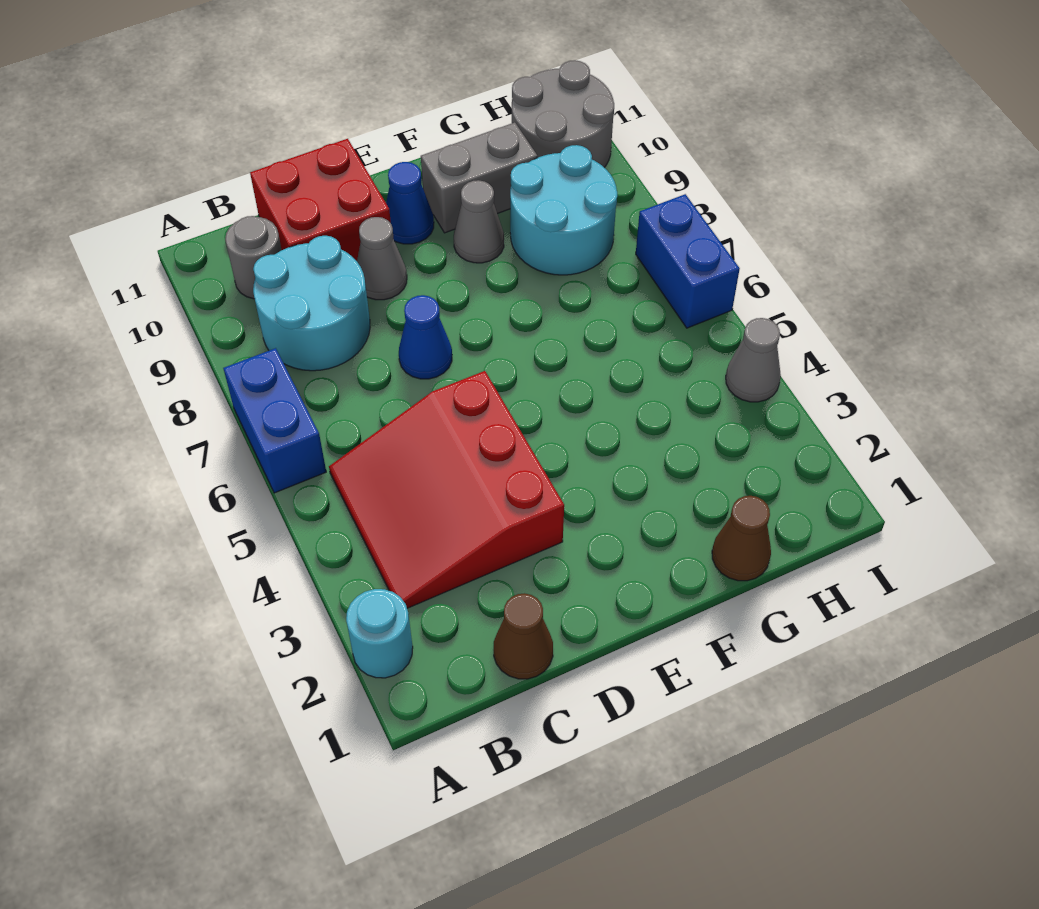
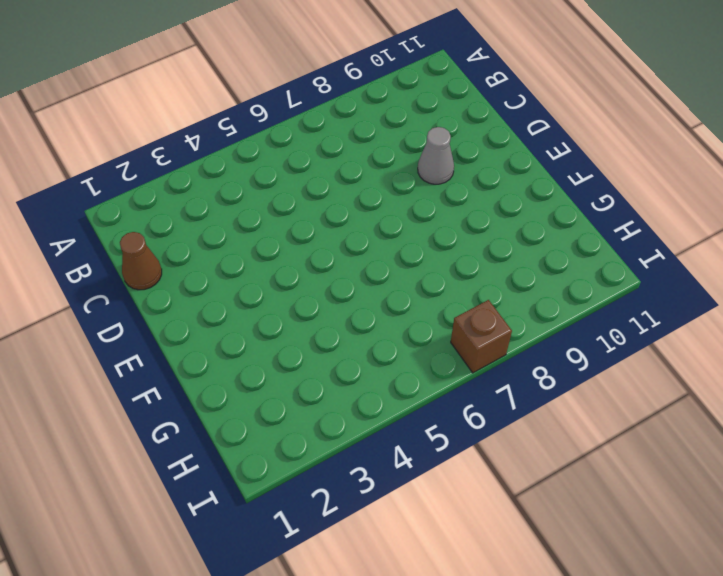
brown brick I7 level 1 -> blue brick I6:I7 level 1
none -> cyan round brick A2 level 1
none -> blue brick A6:A7 level 1
none -> red slope B3:D5 level 1 top D

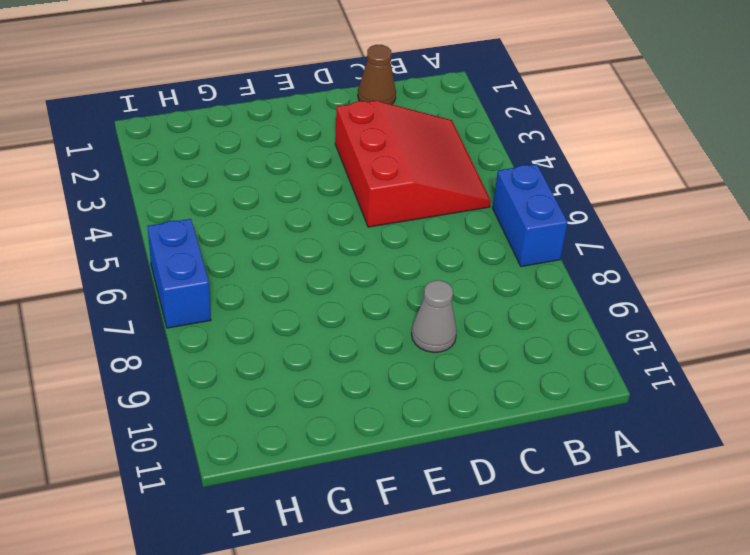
none -> cyan round brick A2 level 1
none -> cyan round brick B8:C9 level 1
none -> grey round brick B10 level 1

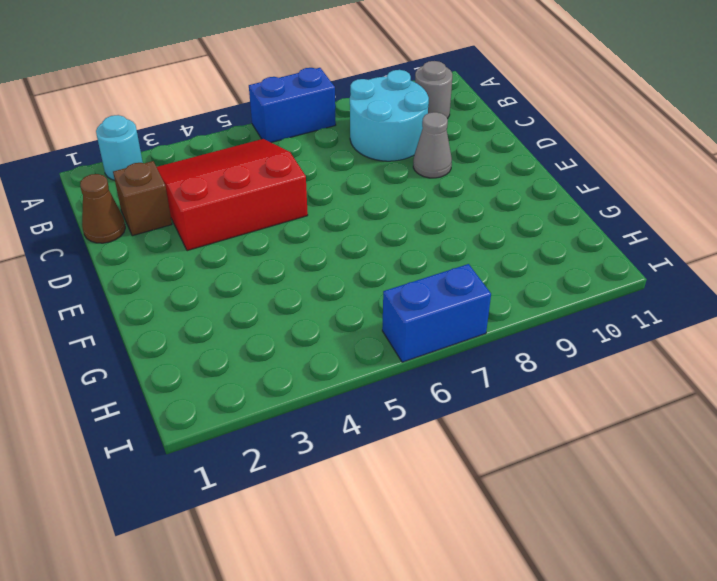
brown brick C2 level 1 -> none
none -> red brick C10:D11 level 1
none -> blue cone D7 level 1
none -> blue cone E10 level 1

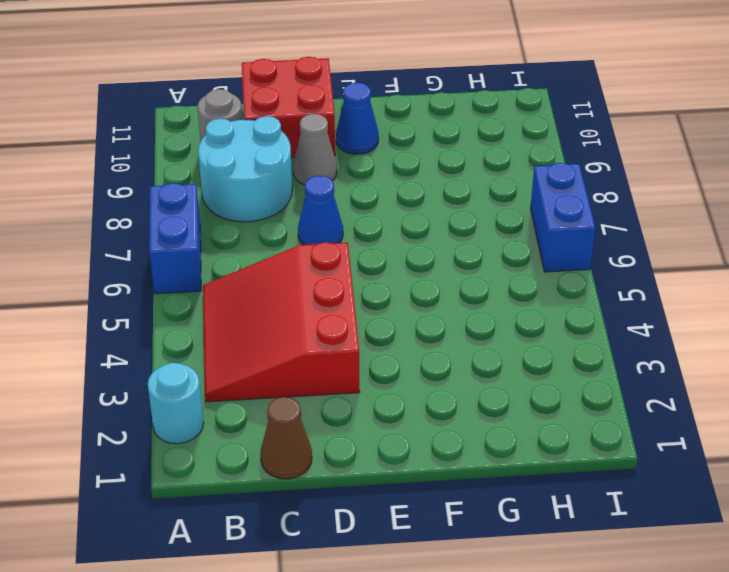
none -> grey cone F9 level 1
none -> grey brick F10:G10 level 1
none -> brown cone G1 level 1

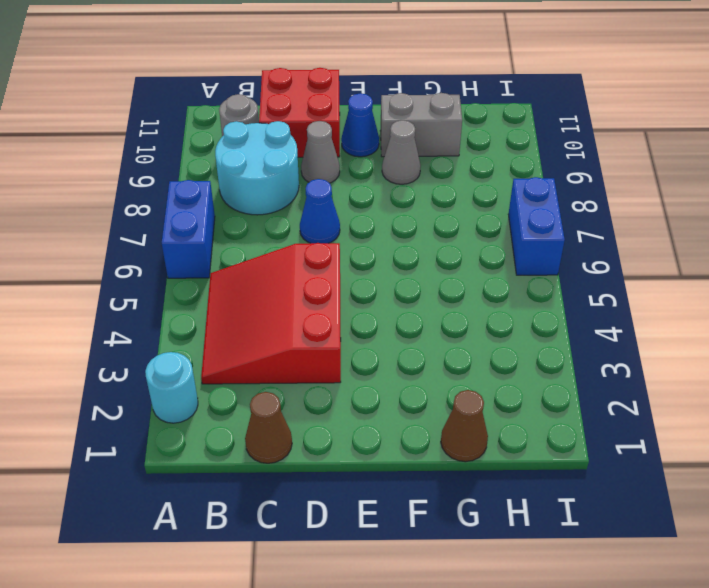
none -> cyan round brick G8:H9 level 1
none -> grey round brick H10:I11 level 1
none -> grey cone I4 level 1

